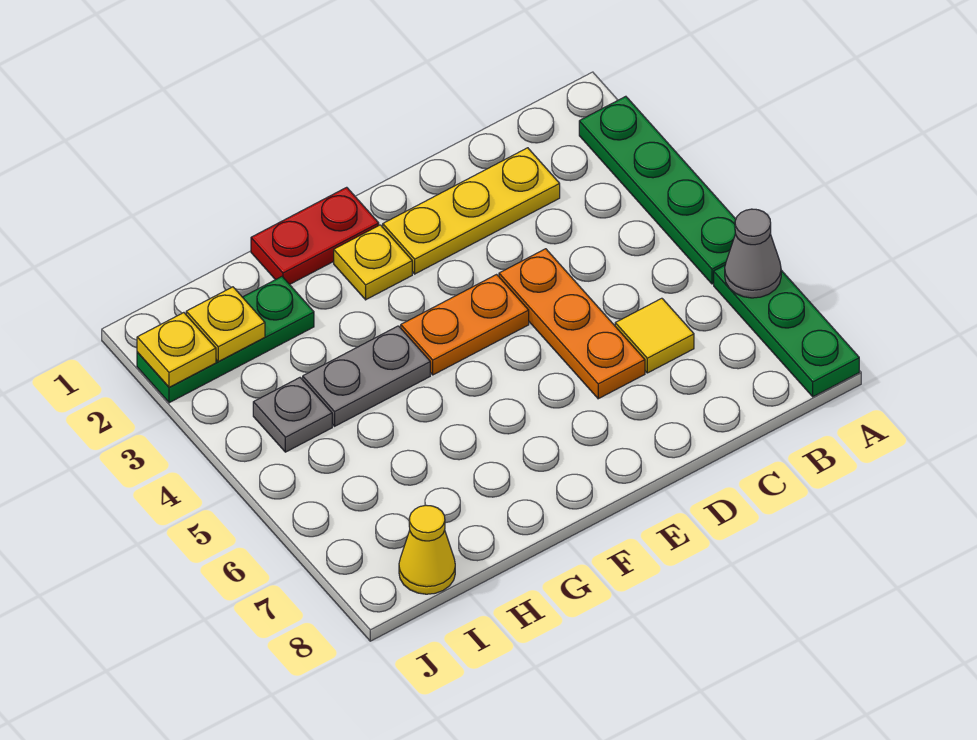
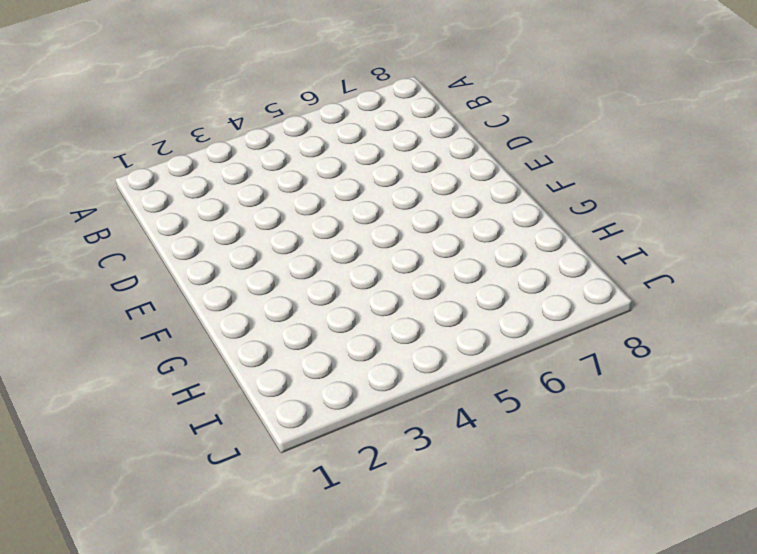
none -> green plate A2:A5 level 1
none -> green plate A6:A8 level 1
none -> yellow plate C2:E2 level 1

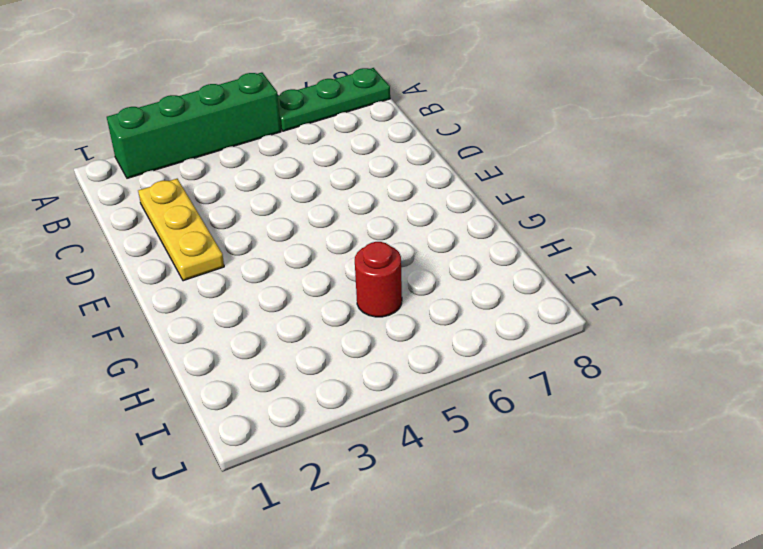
green brick A2:A5 level 1 -> green plate A2:A5 level 1
red round brick H5 level 1 -> none
none -> yellow tile C6 level 1
none -> orange plate D4:D6 level 1
none -> orange plate E4:F4 level 1

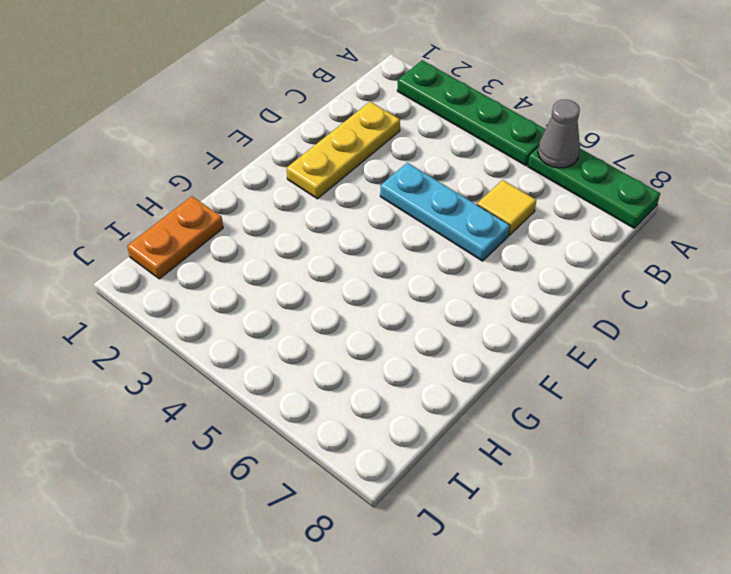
cyan plate D4:D6 level 1 -> orange plate D4:D6 level 1
orange plate H1:I1 level 1 -> orange plate E4:F4 level 1
none -> red plate F1:G1 level 1
none -> yellow plate F2 level 1
none -> grey plate G4:H4 level 1

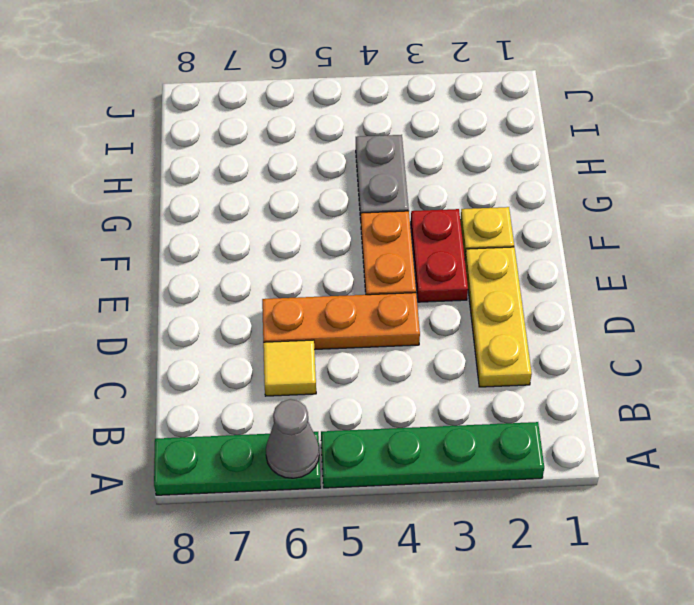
red plate E3:F3 level 1 -> red plate F1:G1 level 1
none -> green plate H2:J2 level 1
none -> grey plate I4 level 1
none -> yellow cone I8 level 1

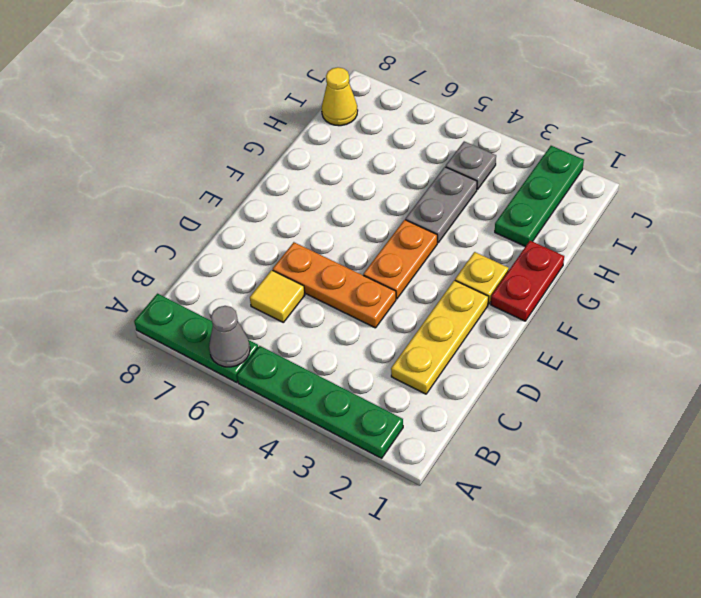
none -> yellow plate I2 level 2
none -> yellow plate J2 level 2

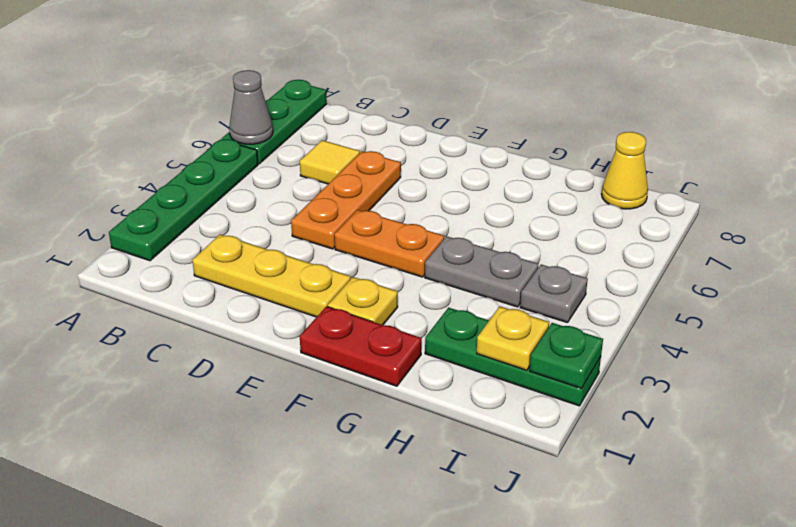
green plate J2 level 2 -> yellow plate J2 level 2

